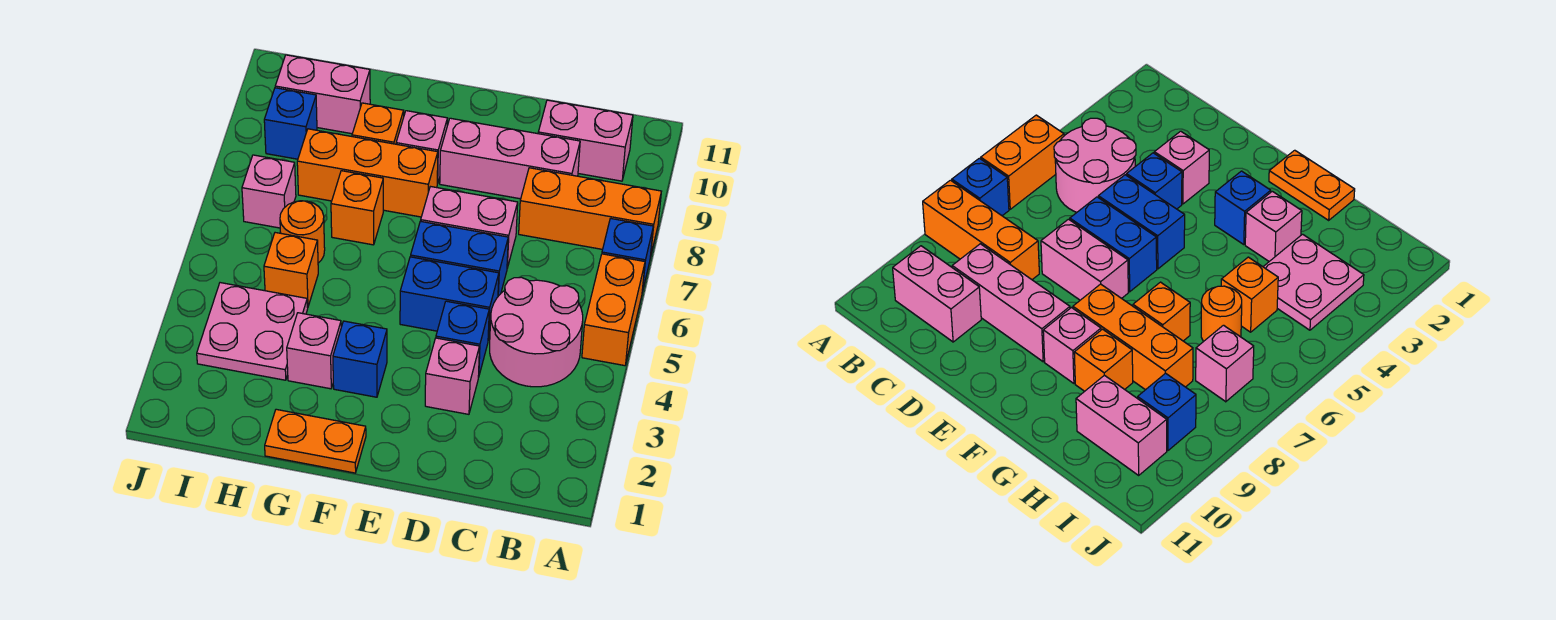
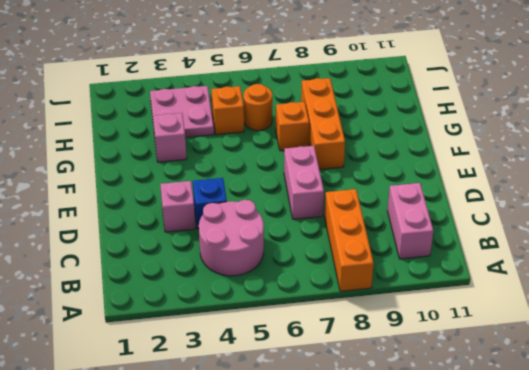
none -> orange brick A5:A6 level 1
none -> blue brick A7 level 1
none -> pink brick C9:E9 level 1

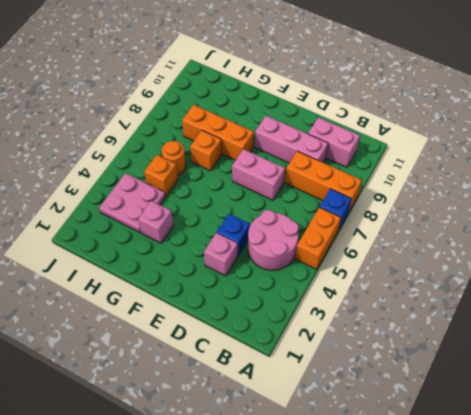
none -> blue brick D5:E5 level 1
none -> blue brick D6:E6 level 1
none -> orange plate F1:G1 level 1

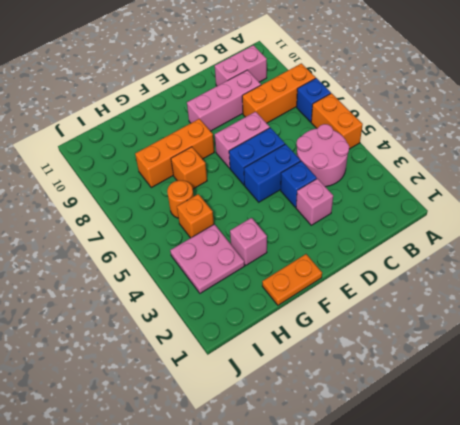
none -> blue brick F3 level 1
none -> pink brick F9 level 1
none -> orange brick G9 level 1

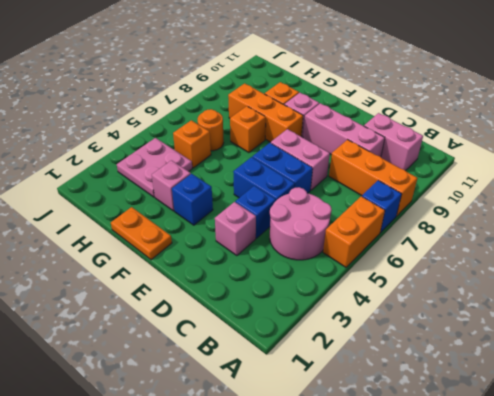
none -> pink brick H10:I10 level 1
none -> pink brick I7 level 1
none -> blue brick I9 level 1

